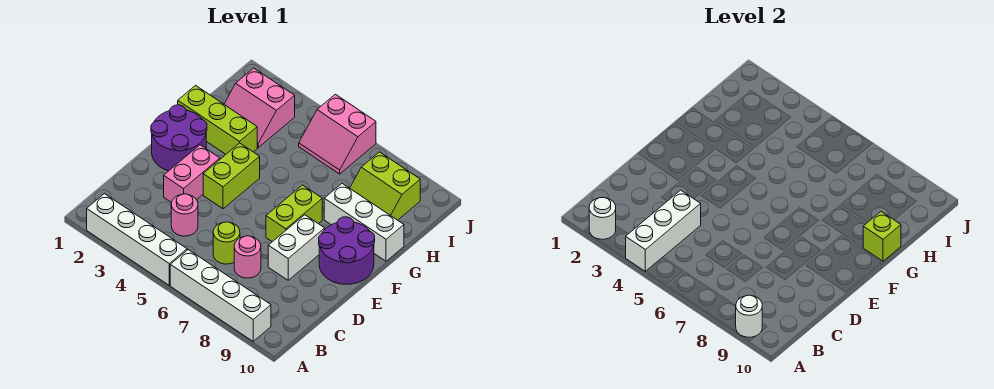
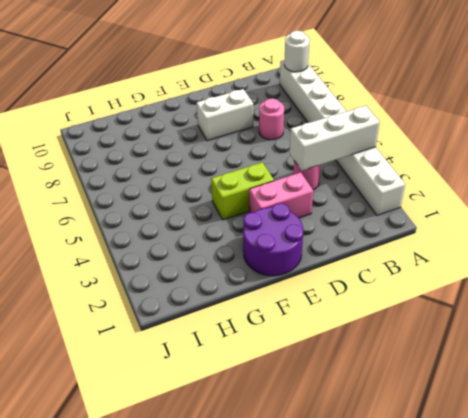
none -> lime round brick C6 level 1
none -> lime brick E7:F7 level 1
none -> purple round brick E9:F10 level 1

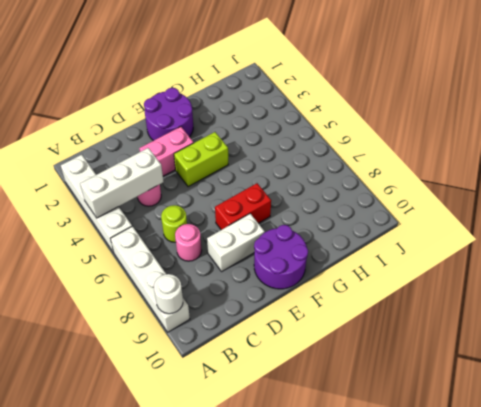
red brick E7:F7 level 1 -> lime brick E7:F7 level 1
none -> lime brick G1:G3 level 1
none -> white brick G8:G10 level 1
none -> pink slope H2:I3 level 1 top I

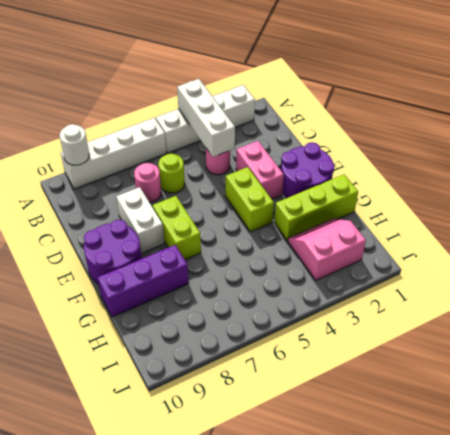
purple brick G8:G10 level 1 -> white brick G8:G10 level 1
none -> lime slope H8:I9 level 1 top I
none -> pink slope I5:J6 level 1 top J
none -> white round brick A2 level 2

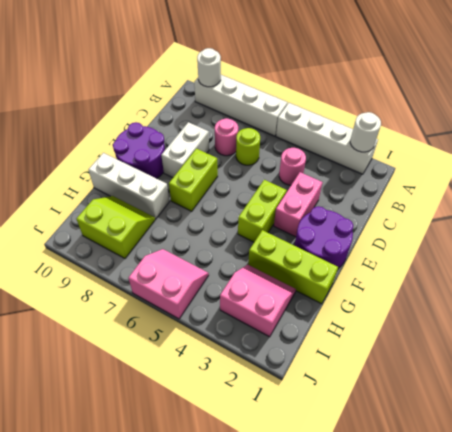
none -> white brick A4:C4 level 2
none -> lime brick G10 level 2

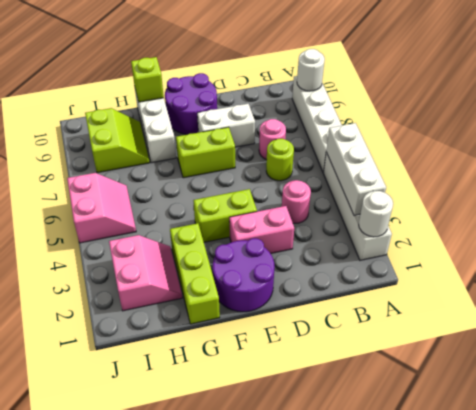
white brick A3:A5 level 2 -> white brick A4:C4 level 2

